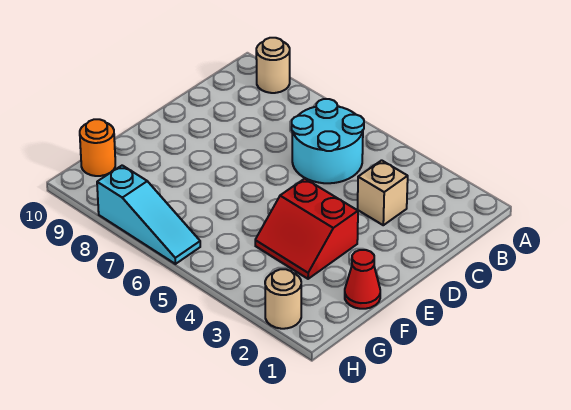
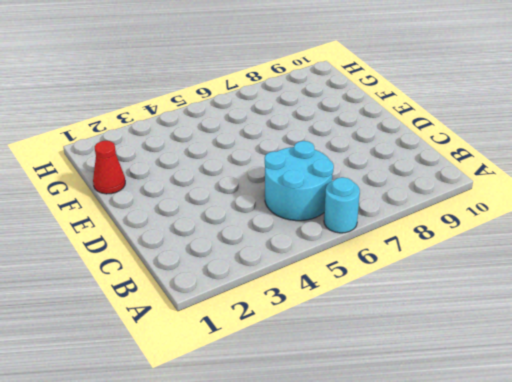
cyan round brick A6 level 1 -> none
none -> tan round brick A9 level 1
none -> tan brick C3 level 1

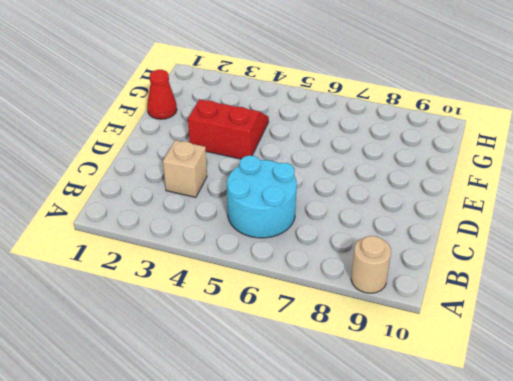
none -> orange round brick G10 level 1
none -> tan round brick H2 level 1

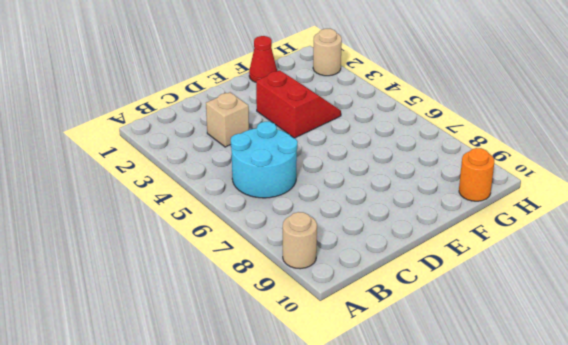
none -> cyan slope H6:H8 level 1 top 8

